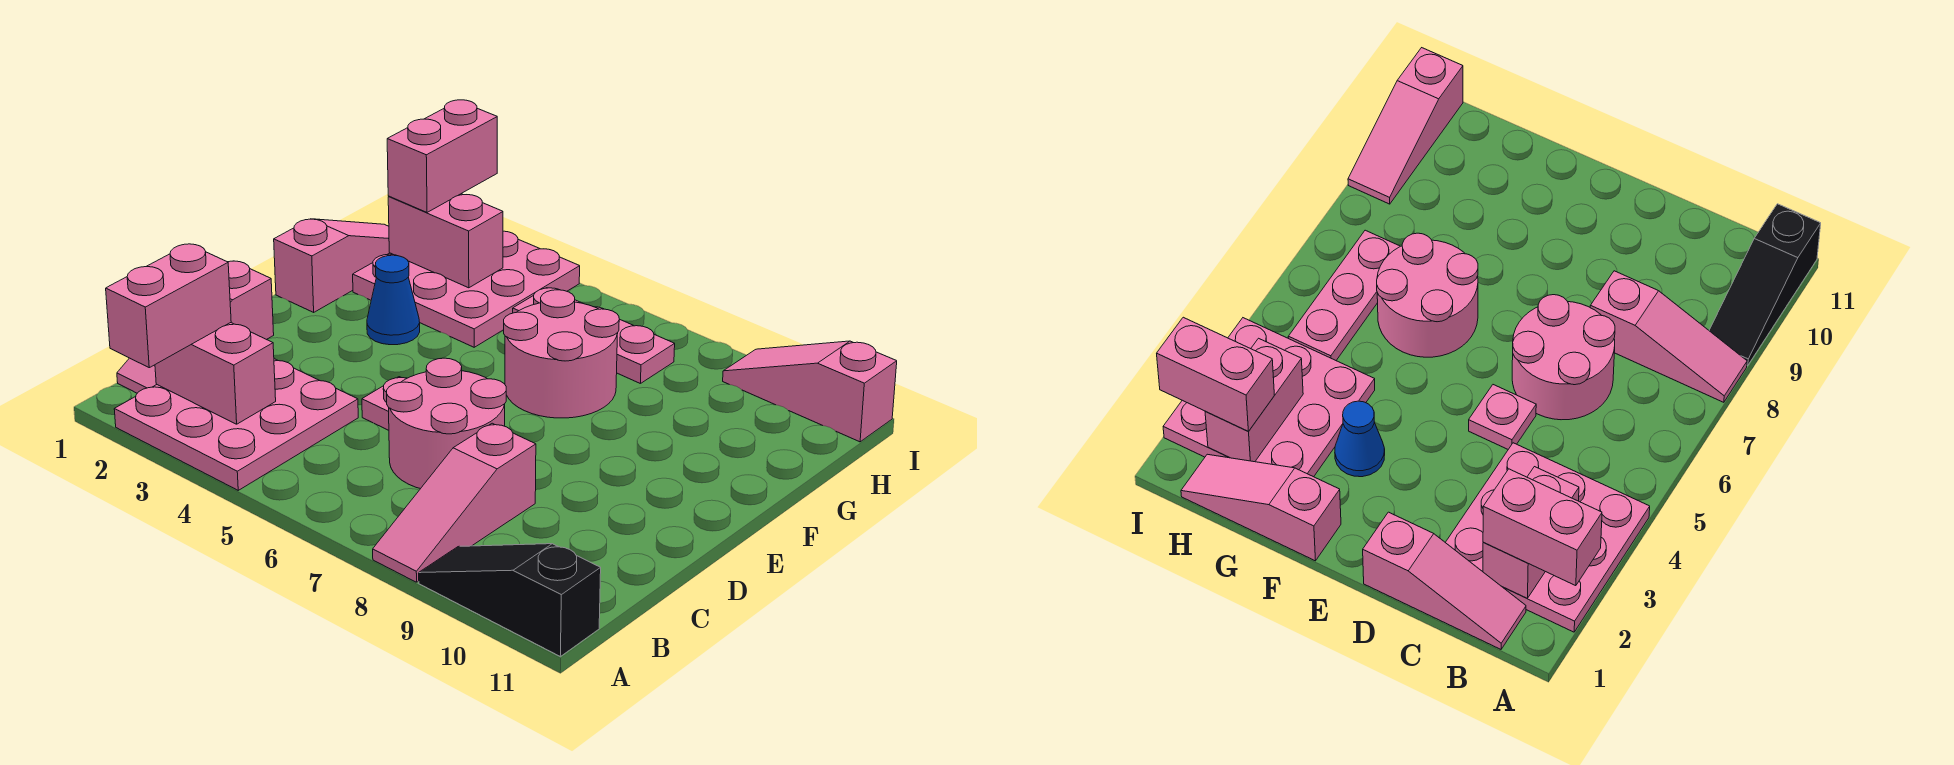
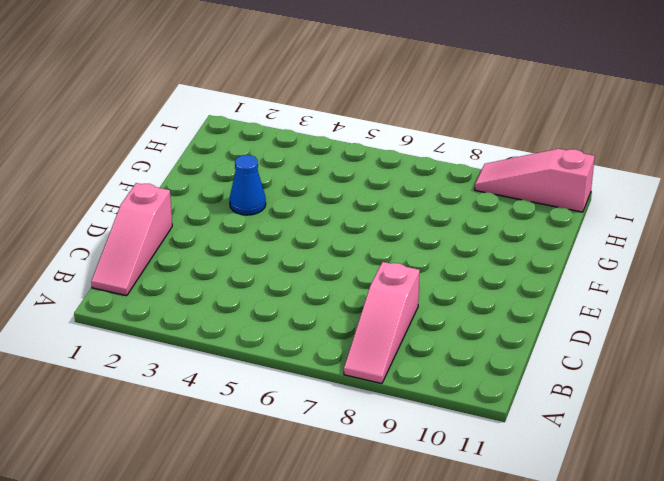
none -> pink plate A2:C4 level 1
none -> black slope A9:A11 level 1 top 11
none -> pink round brick C6:D7 level 1

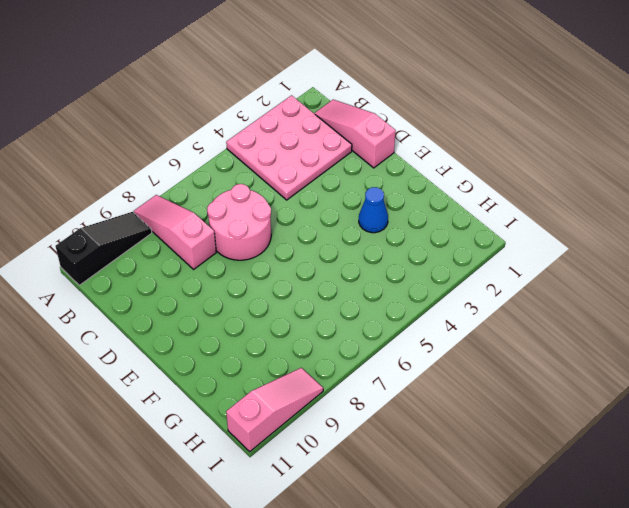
none -> pink plate D5 level 1
none -> pink slope F1:H1 level 1 top F
none -> pink round brick F6:G7 level 1

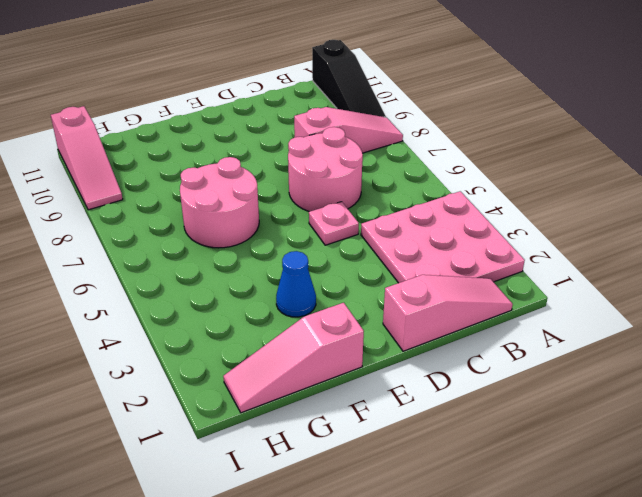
none -> pink plate G2:I4 level 1
none -> pink plate H5:H7 level 1
none -> pink brick B2:B3 level 2

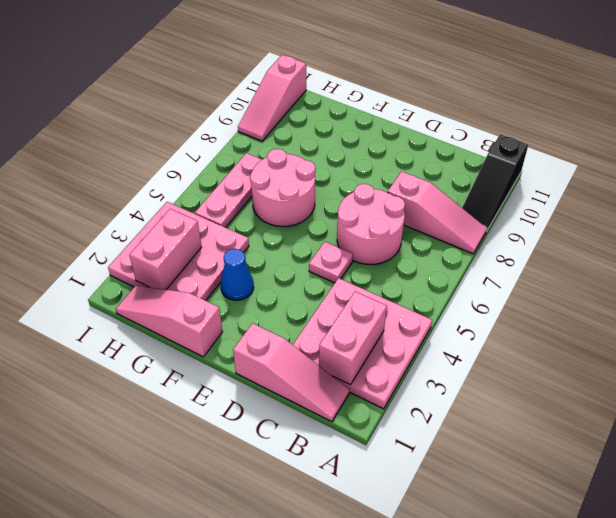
none -> pink brick A2:B2 level 3
none -> pink brick H2:I2 level 3

